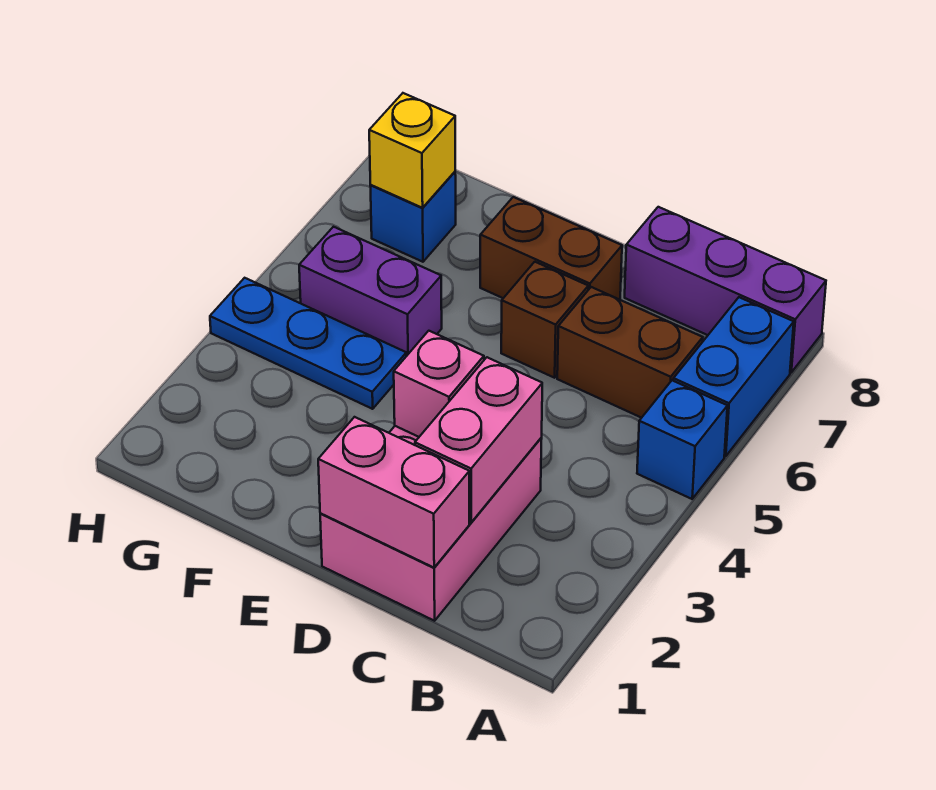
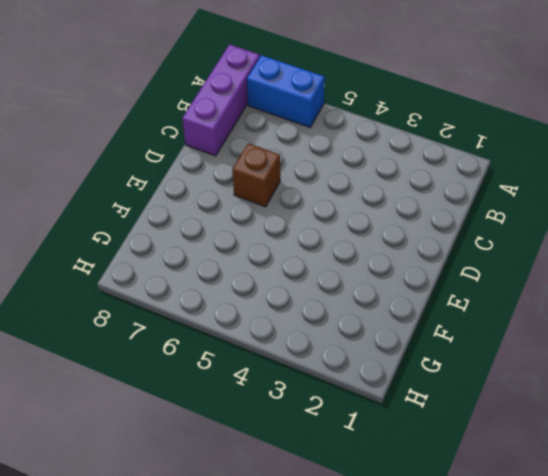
none -> blue brick A5 level 1
none -> brown brick B6:C6 level 1
none -> pink brick C1:D3 level 1

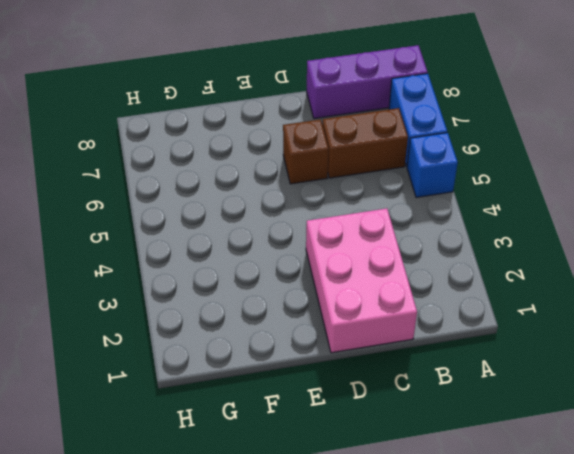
none -> brown brick D7:E7 level 1
none -> blue plate F4:H4 level 1
none -> purple brick F5:G5 level 1

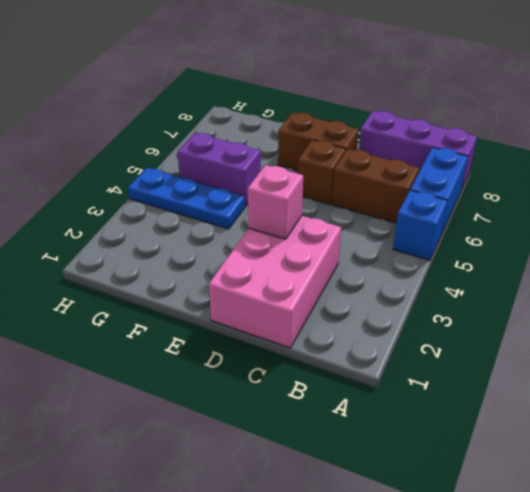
none -> blue brick G7 level 1
none -> pink brick C1:D1 level 2
none -> pink brick C2:C3 level 2

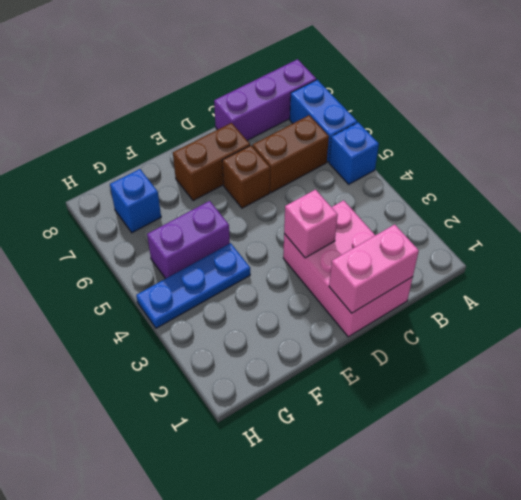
none -> pink brick C2:C3 level 2
none -> yellow brick G7 level 2

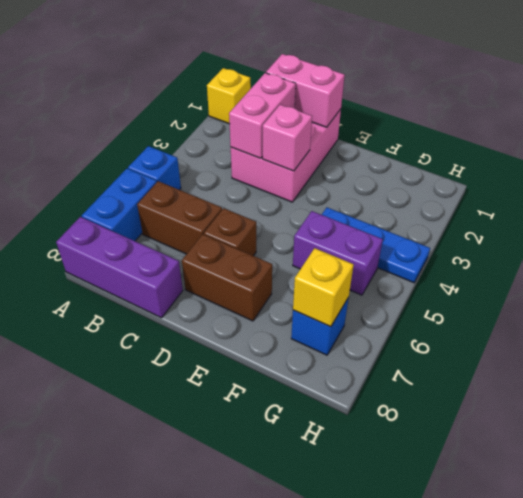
yellow brick A1 level 1 -> none

